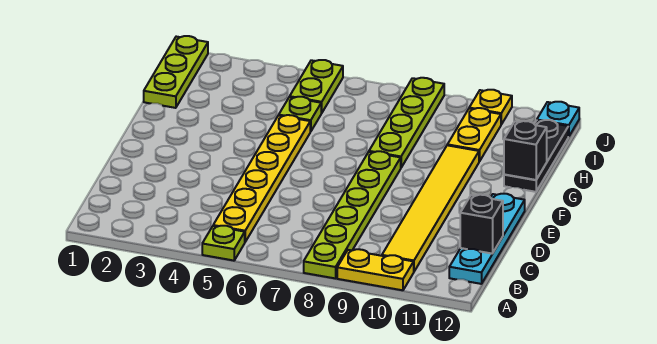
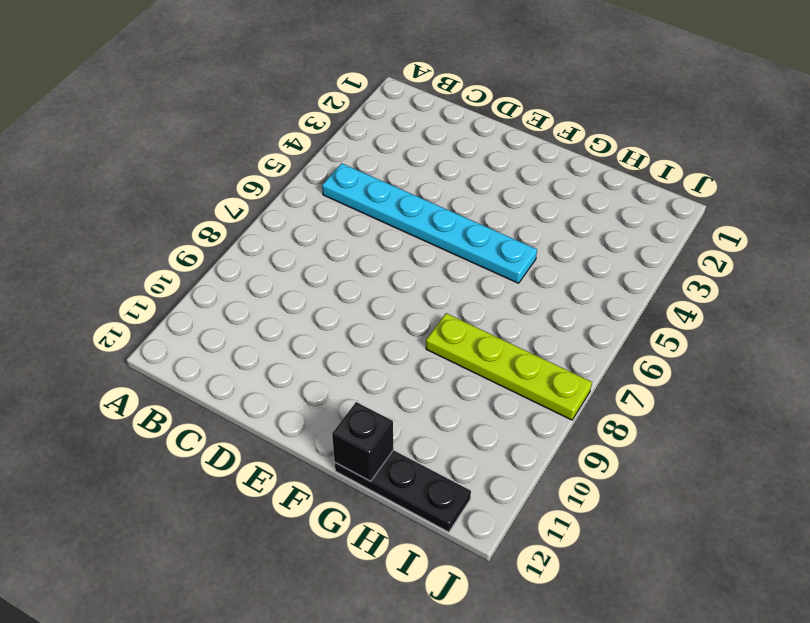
cyan plate B5:G5 level 1 -> yellow plate B5:G5 level 1
none -> lime plate A5 level 1
none -> lime plate A8:F8 level 1
none -> yellow plate A9:A10 level 1

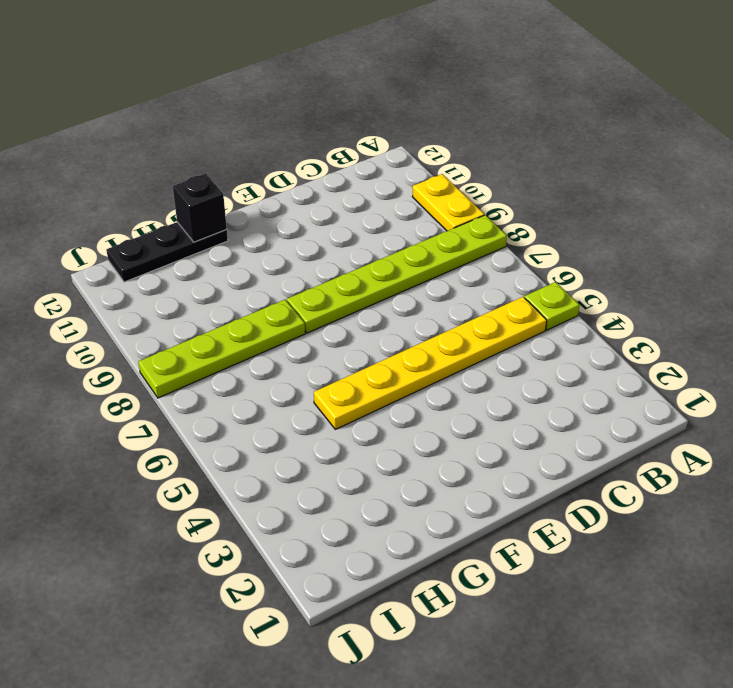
none -> yellow tile B10:G10 level 1
none -> cyan plate B12:E12 level 1
none -> lime plate H1:J1 level 1

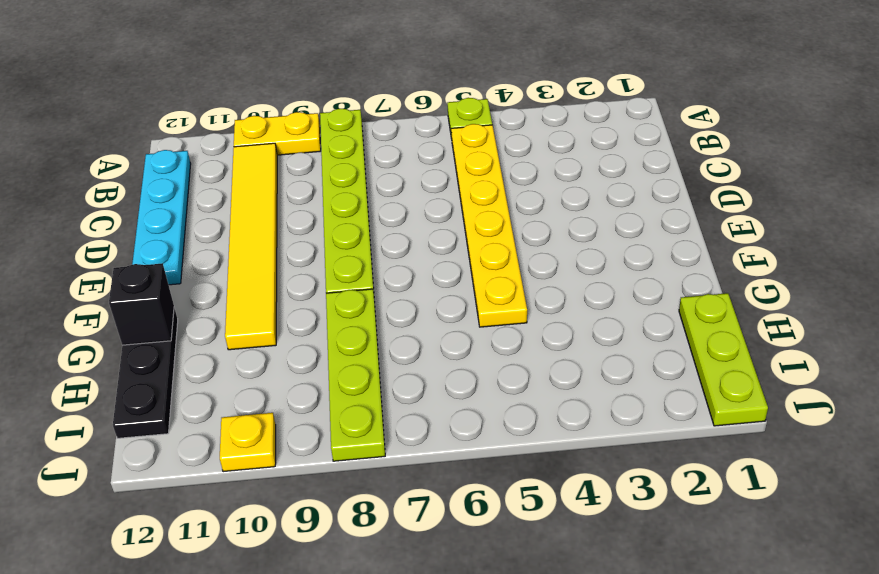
none -> lime plate H5 level 1
none -> yellow plate H10:I10 level 1
none -> lime plate I5:J5 level 1

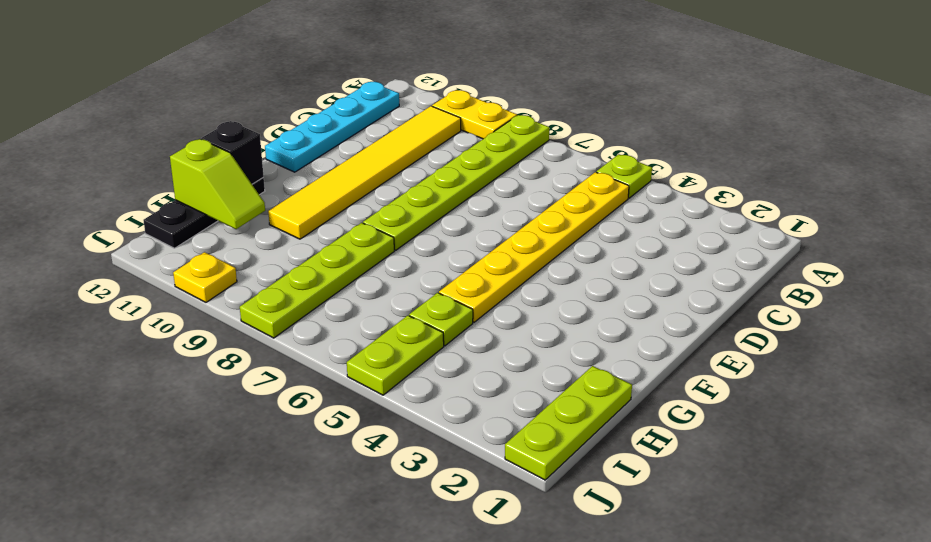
lime slope H11:H12 level 2 top 12 -> none
none -> yellow plate H10:I10 level 1
none -> cyan plate J12 level 1
none -> black brick C12 level 2

